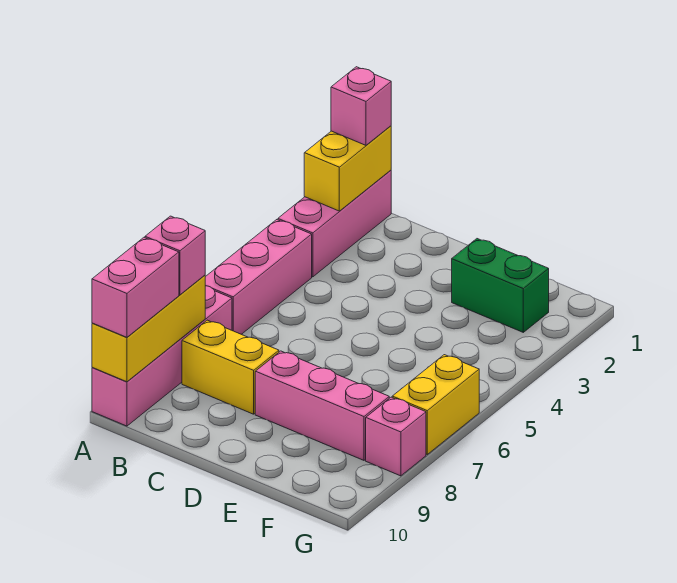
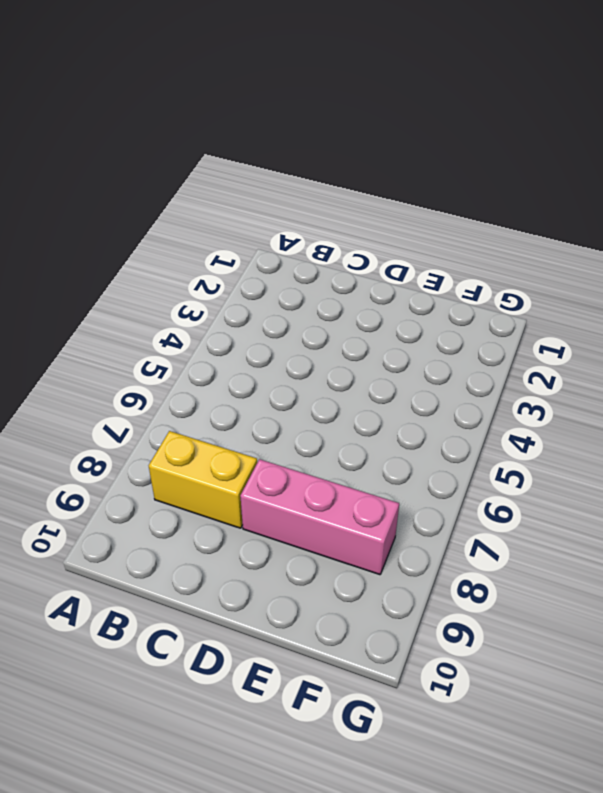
none -> pink brick A1:A3 level 1
none -> pink brick A4:A6 level 1
none -> pink brick A7:A10 level 1

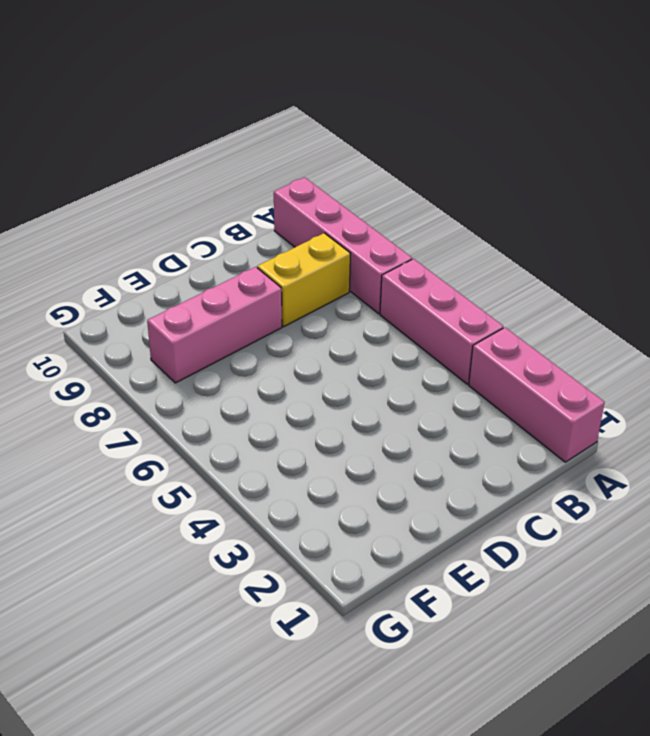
none -> green brick E2:F2 level 1
none -> yellow brick G6:G7 level 1
none -> pink brick G8 level 1

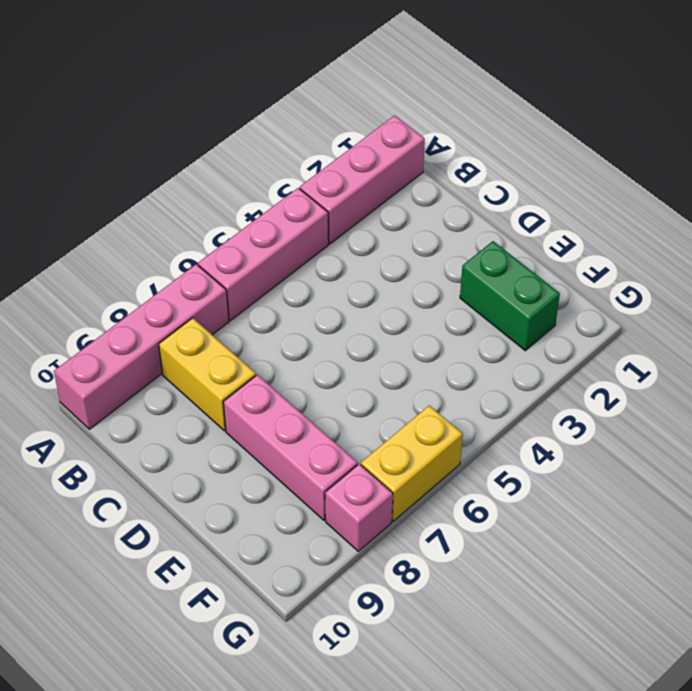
none -> yellow brick A1:A2 level 2
none -> yellow brick A8:A10 level 2
none -> pink brick A1 level 3

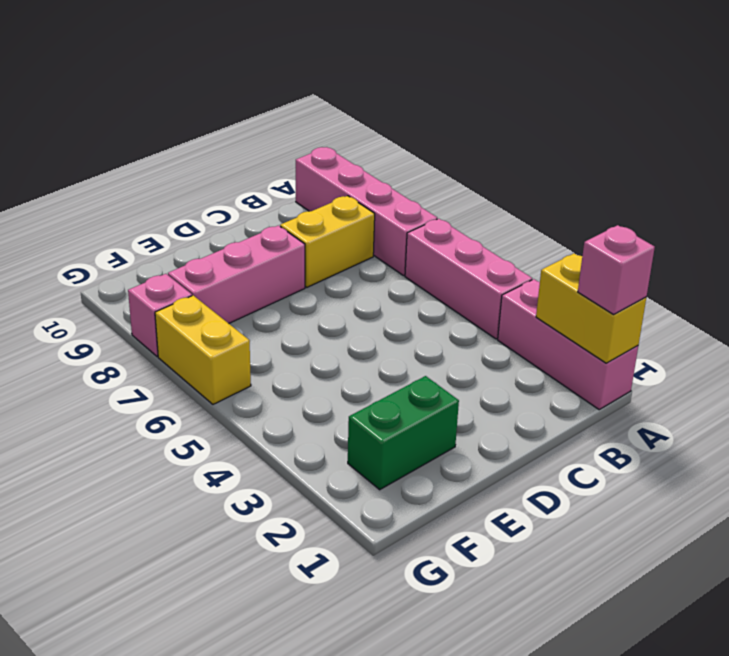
none -> yellow brick A8:A10 level 2
none -> pink brick A8 level 3
none -> pink brick A9:A10 level 3

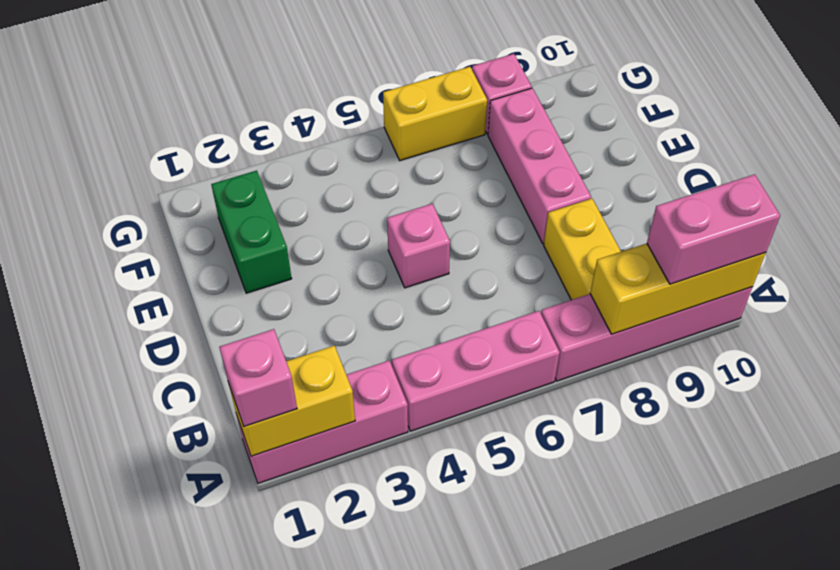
pink brick D5 level 1 -> pink brick A8 level 3

